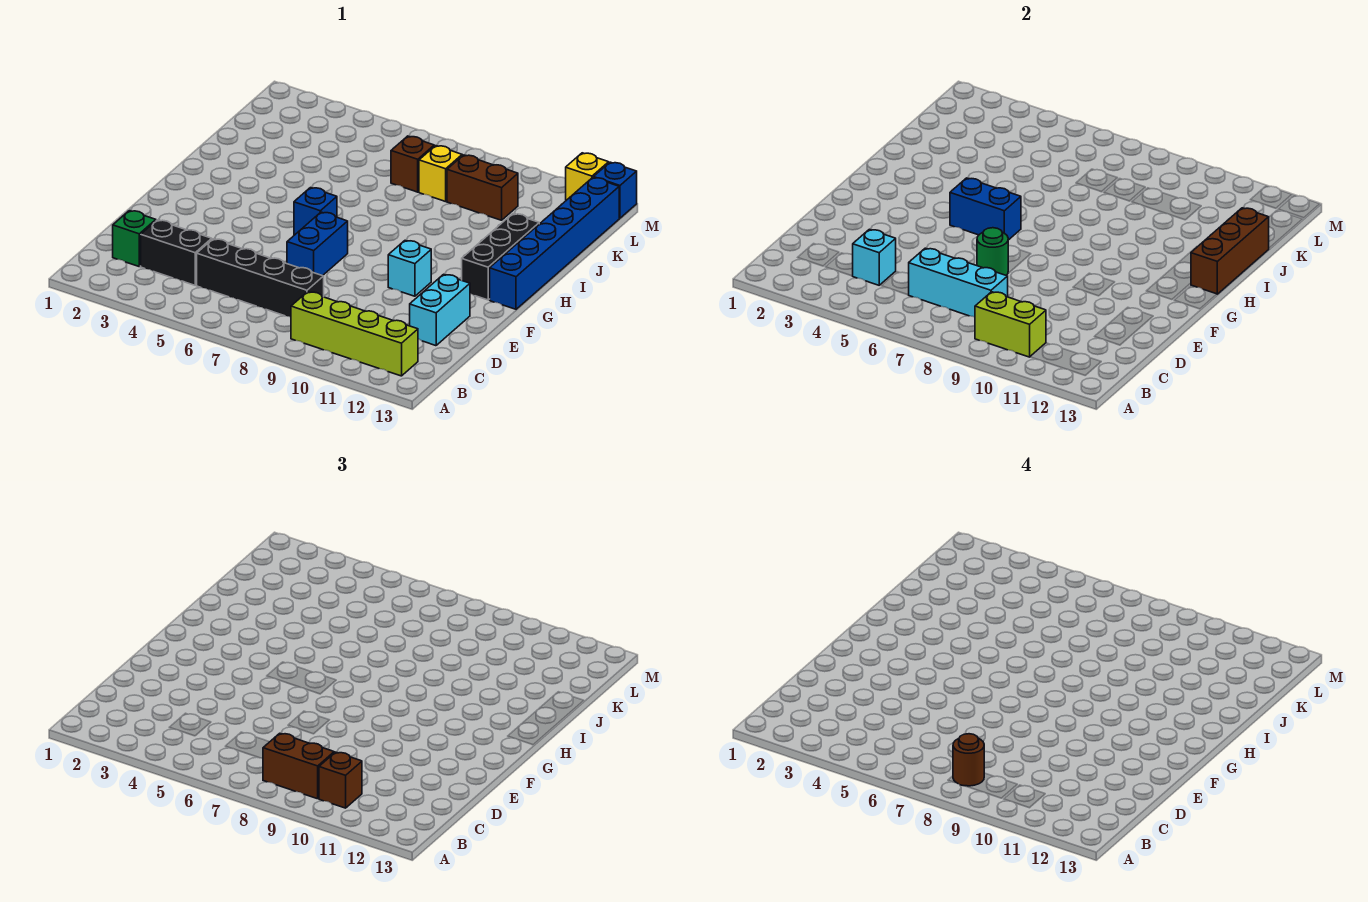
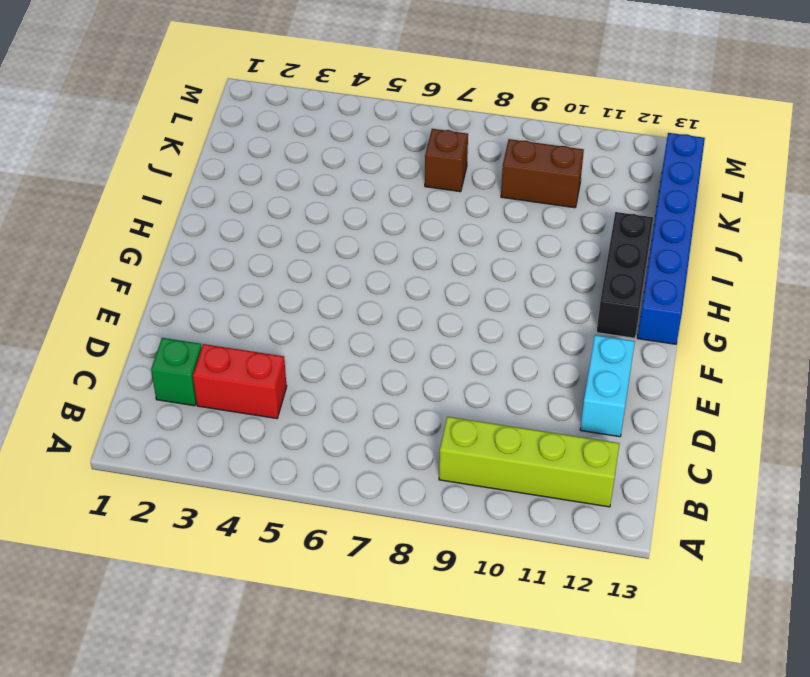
red brick C3:C4 level 1 -> black brick C3:C4 level 1
none -> black brick C5:C8 level 1
none -> blue brick E7:F7 level 1
none -> cyan brick F10 level 1

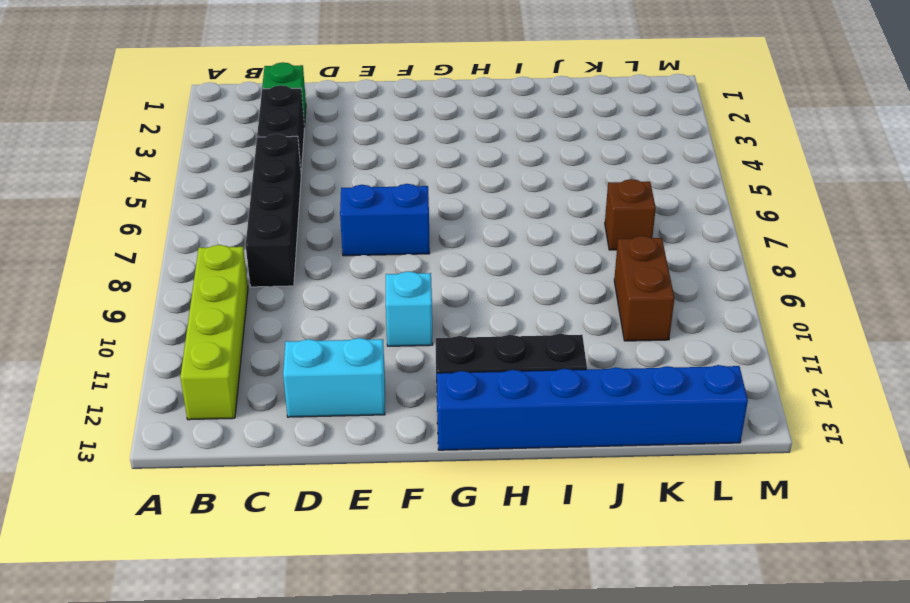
none -> blue brick G6 level 1
none -> yellow brick K8 level 1
none -> yellow brick M12 level 1

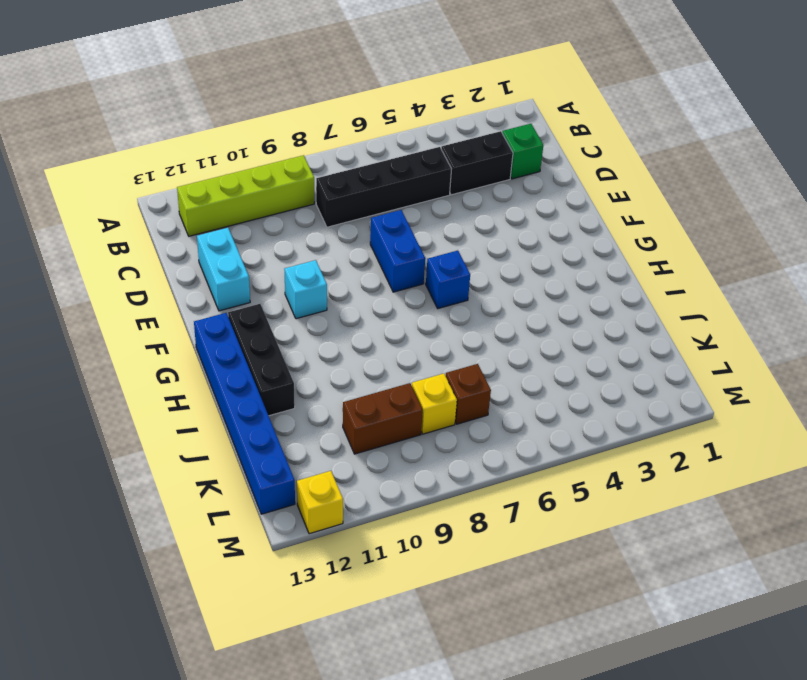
none -> blue brick M13 level 1
none -> lime brick B9:B10 level 2
none -> cyan brick C4 level 2

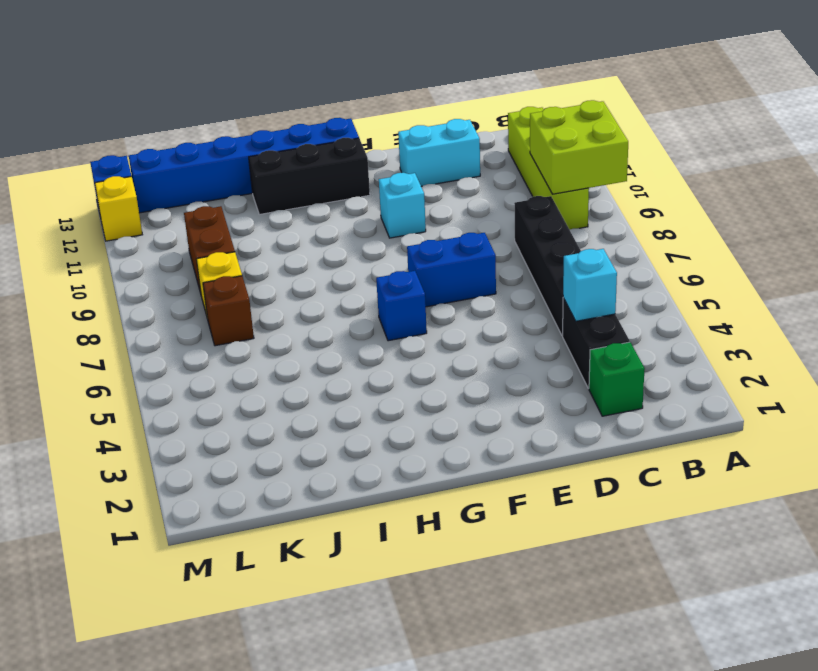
lime brick A9:B10 level 2 -> lime brick B9:B10 level 2
none -> cyan brick C6:C8 level 2
none -> green round brick E7 level 2
none -> blue brick G5:G6 level 2

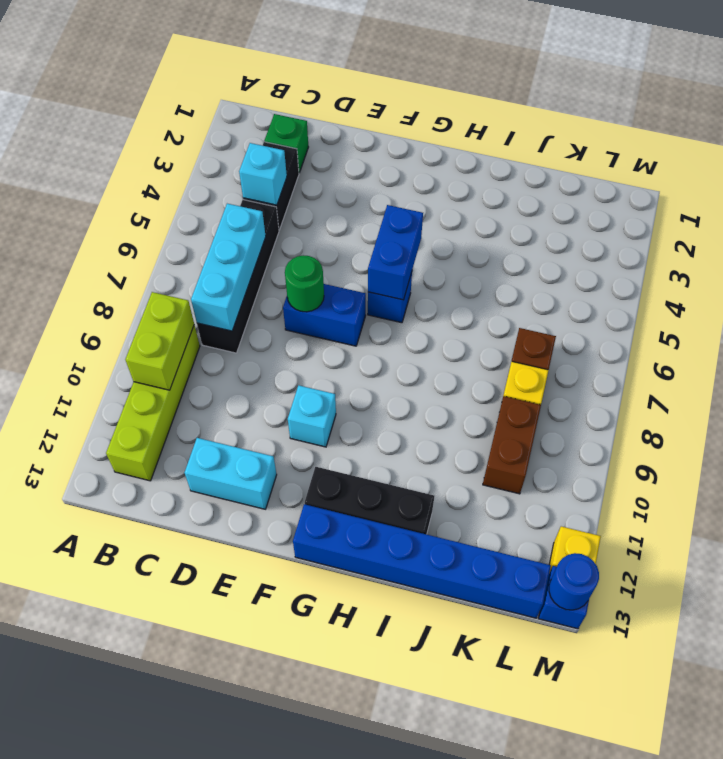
blue round brick M13 level 2 -> none
none -> brown brick H13:J13 level 2
none -> brown brick B8:B9 level 3
none -> brown brick B10 level 3

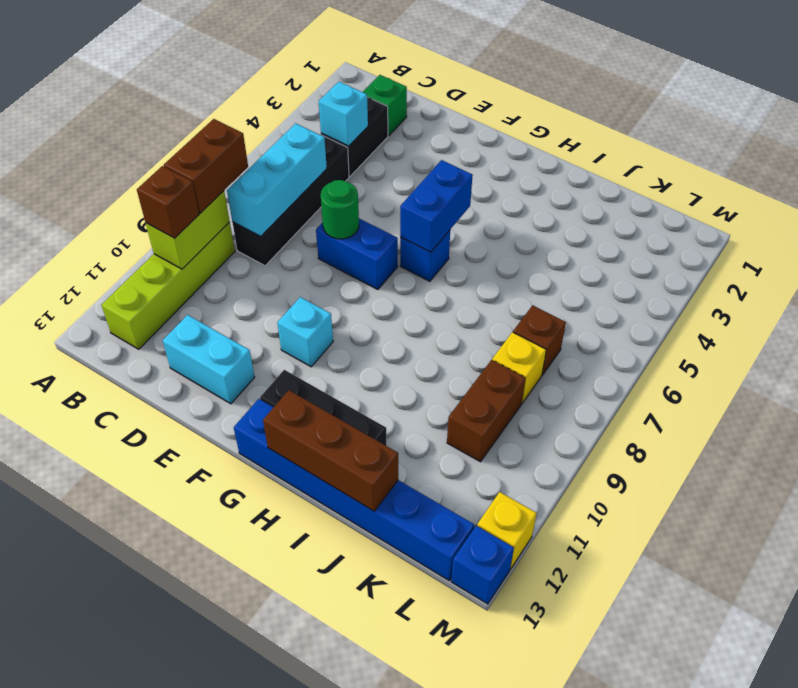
none -> brown round brick B8 level 4

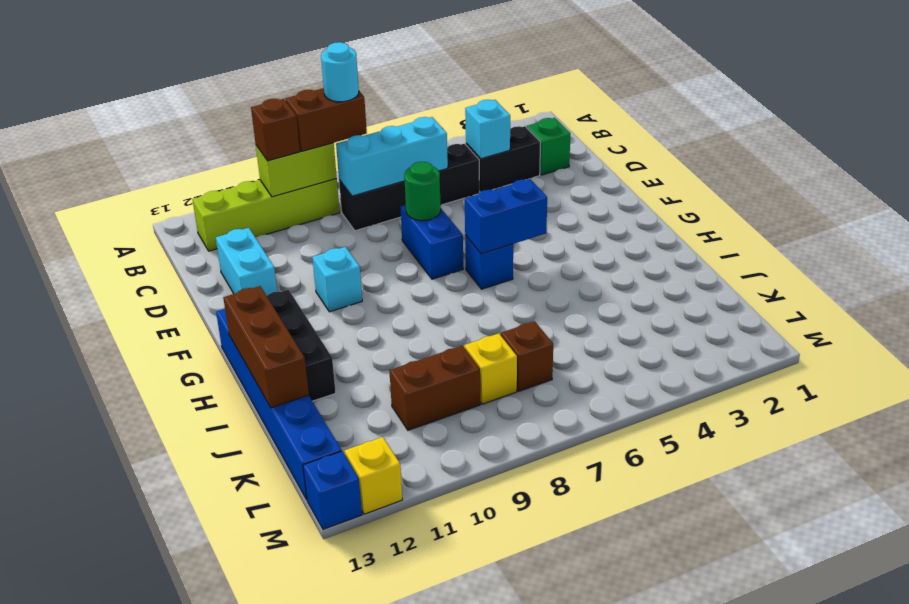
cyan round brick B8 level 4 -> brown round brick B8 level 4

